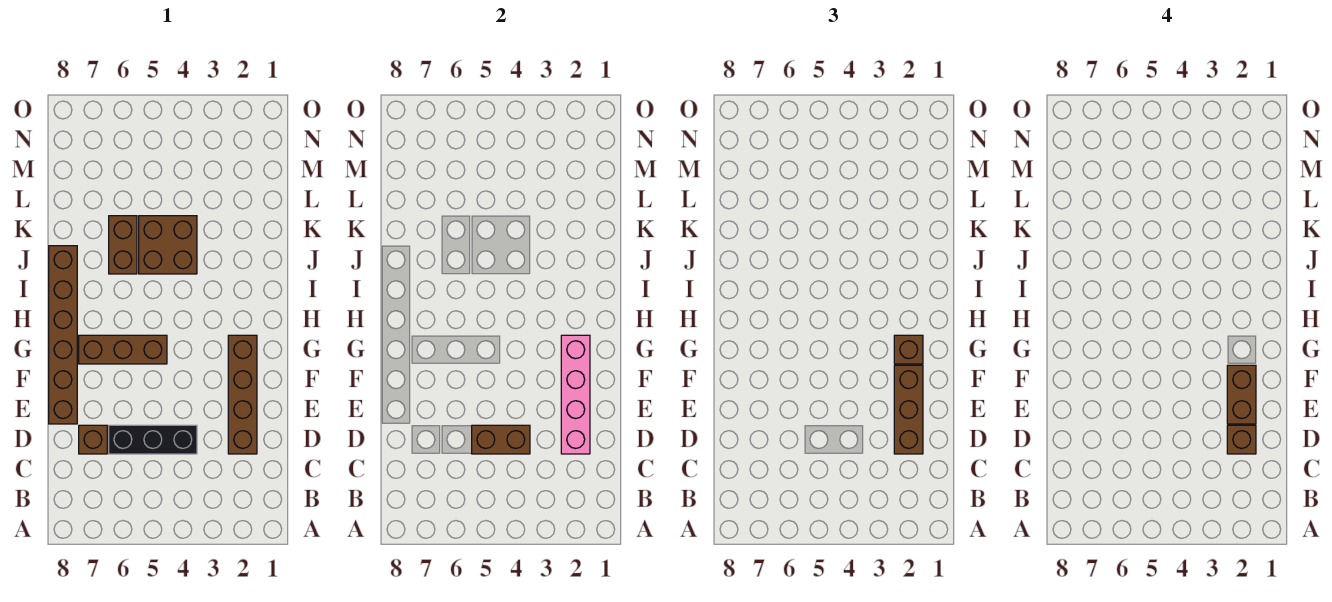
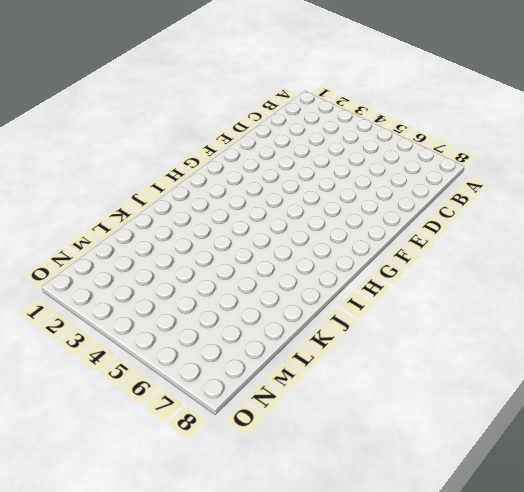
none -> brown brick D2:G2 level 1
none -> black brick D4:D6 level 1
none -> brown brick D7 level 1

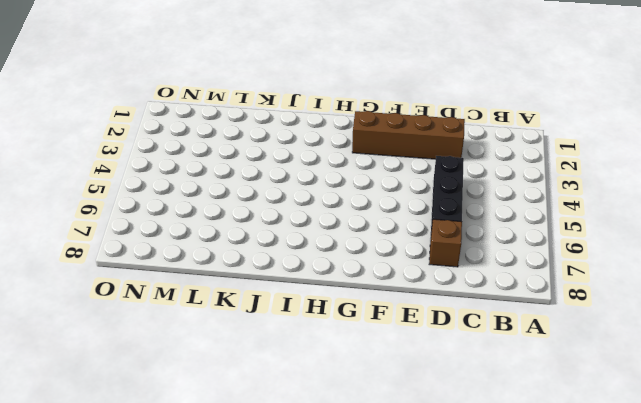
none -> brown brick E8:J8 level 1
none -> brown brick G5:G7 level 1
none -> brown brick J4:K5 level 1

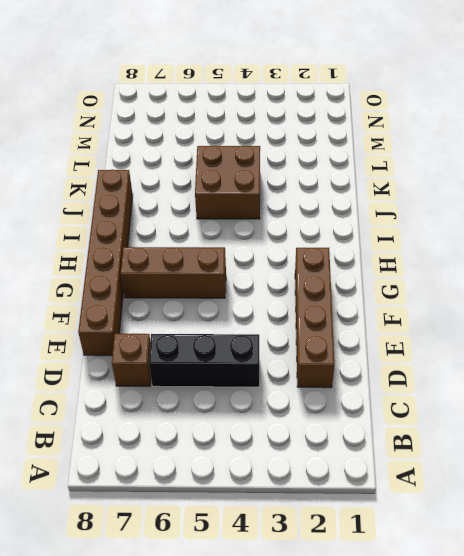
none -> brown brick J6:K6 level 1
none -> pink brick D2:G2 level 2
none -> brown brick D4:D5 level 2

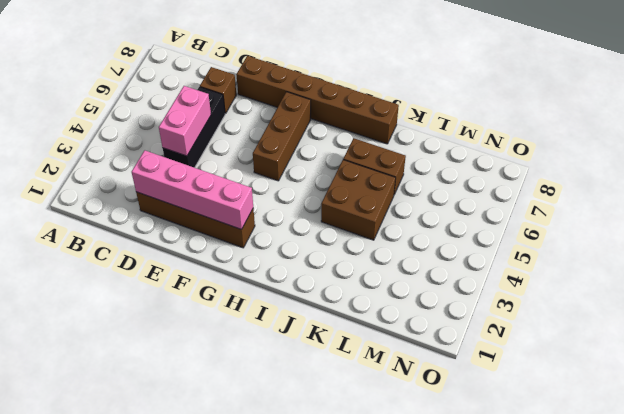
pink brick D4:D5 level 2 -> brown brick D4:D5 level 2
none -> brown brick D2:F2 level 3
none -> brown brick G2 level 3
none -> brown brick D2 level 4

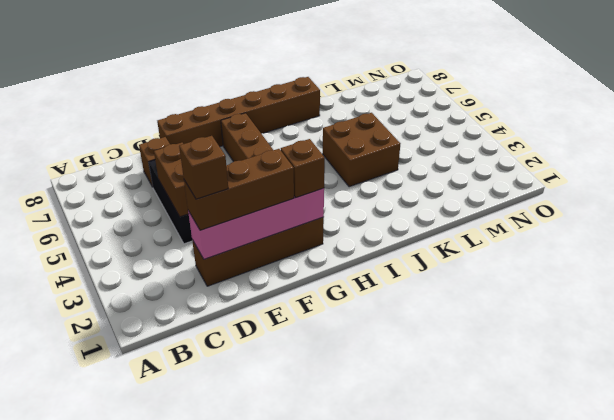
none -> brown brick J6:K6 level 1
none -> brown brick E2:F2 level 4

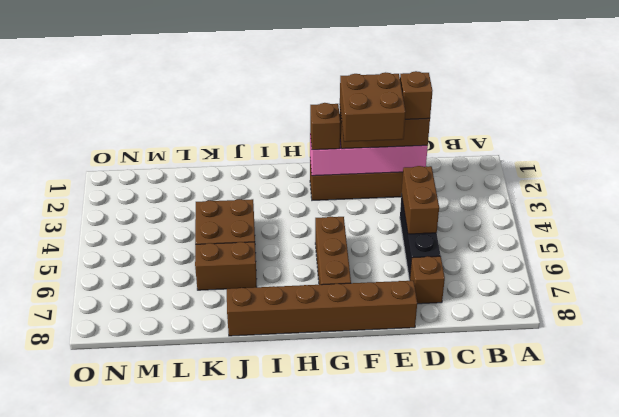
brown brick E2:F3 level 4 -> brown brick E2:F2 level 4

